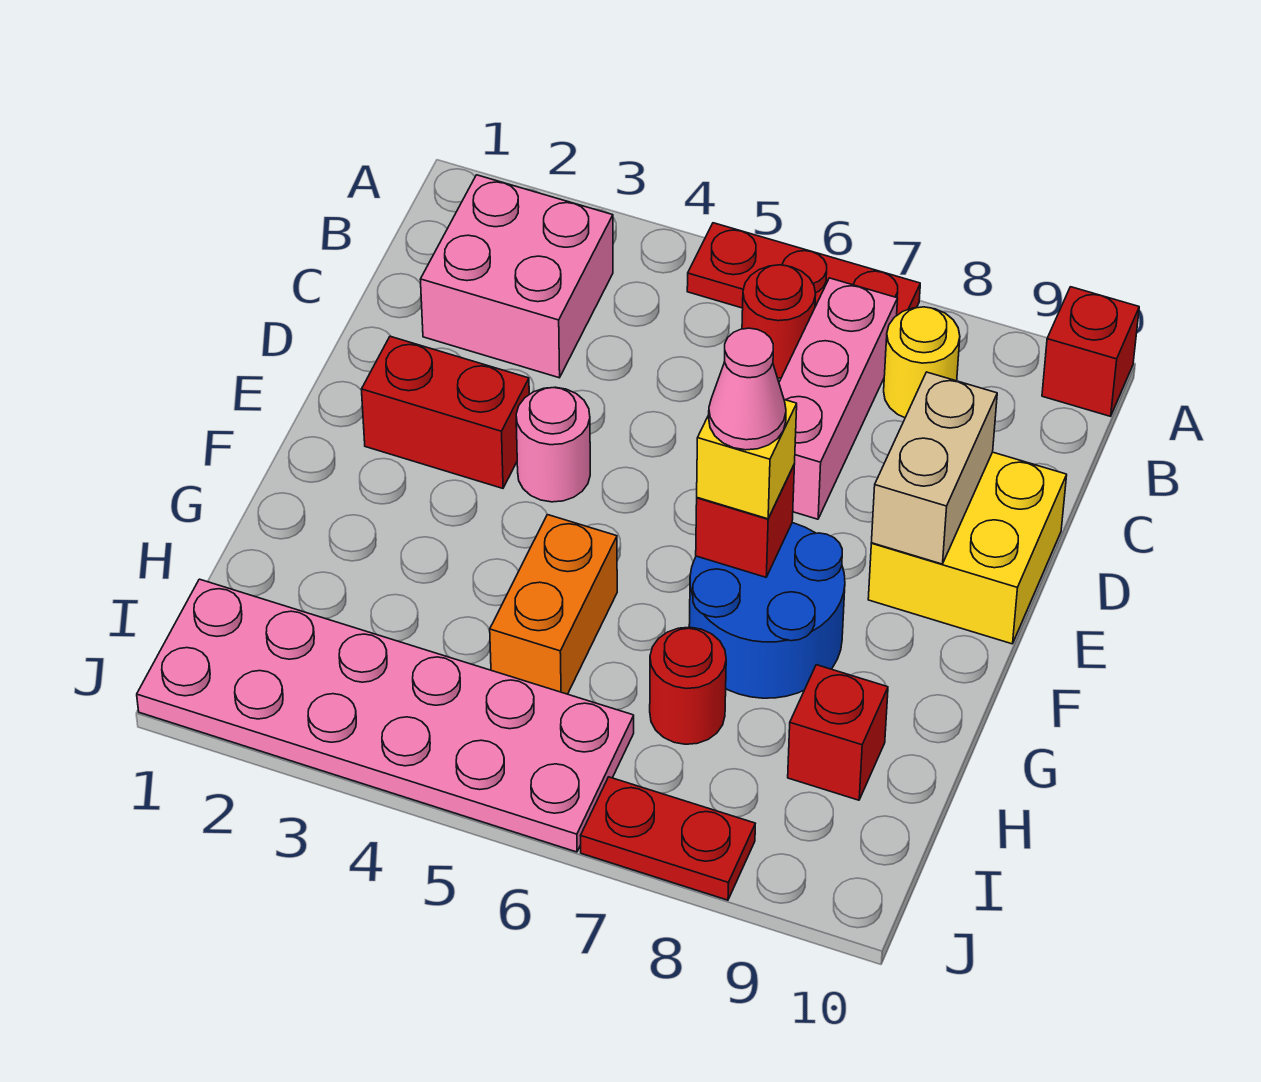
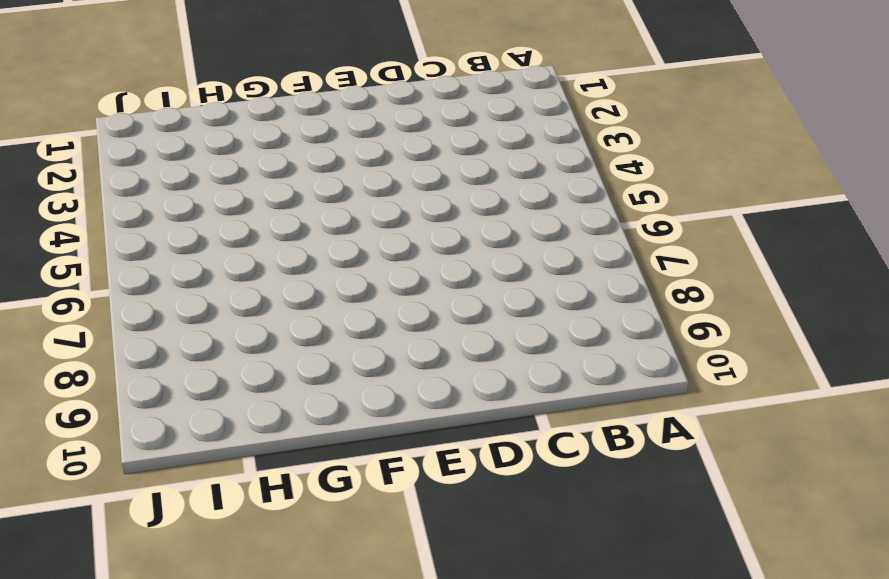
none -> red plate A5:A7 level 1
none -> red brick A10 level 1
none -> pink brick B2:C3 level 1

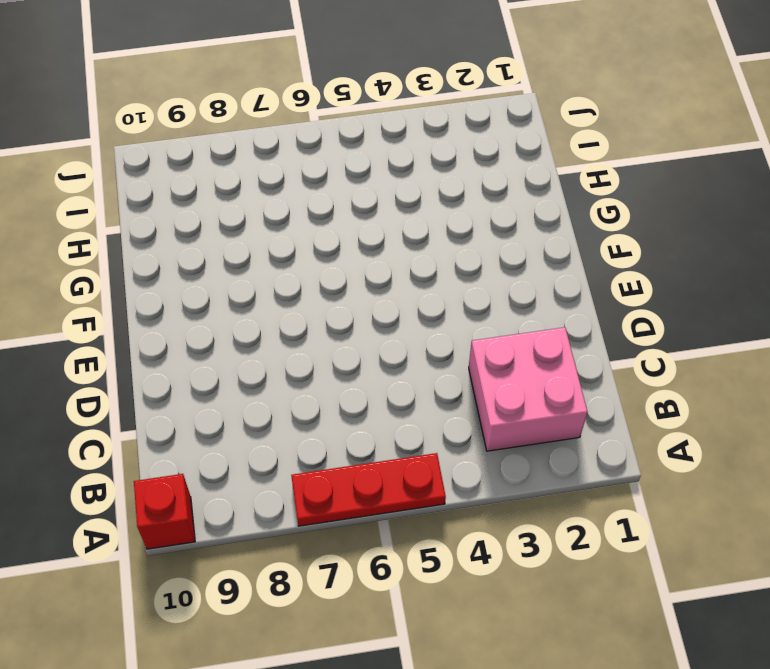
none -> red round brick B6 level 1
none -> pink brick B7:D7 level 1
none -> yellow round brick B8 level 1

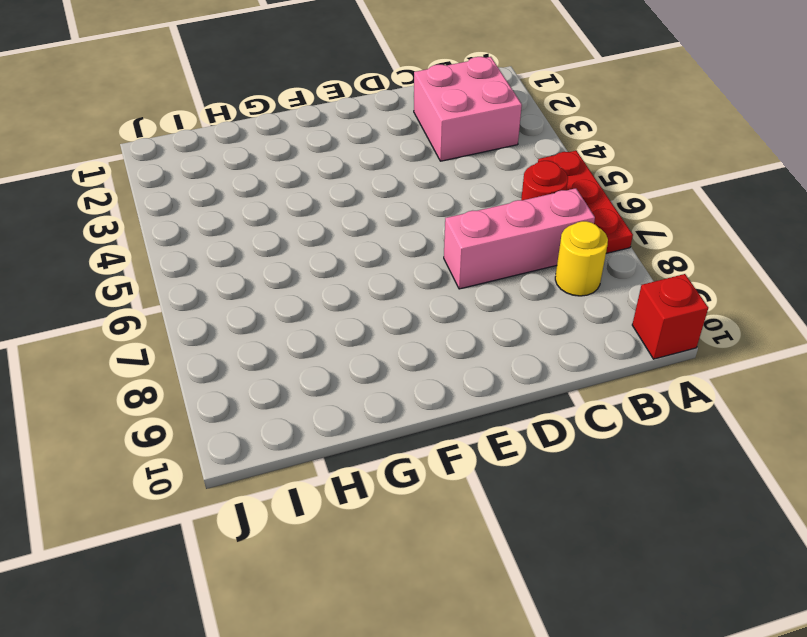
none -> yellow brick D9:E10 level 1
none -> red brick E2:E3 level 1
none -> pink round brick E4 level 1

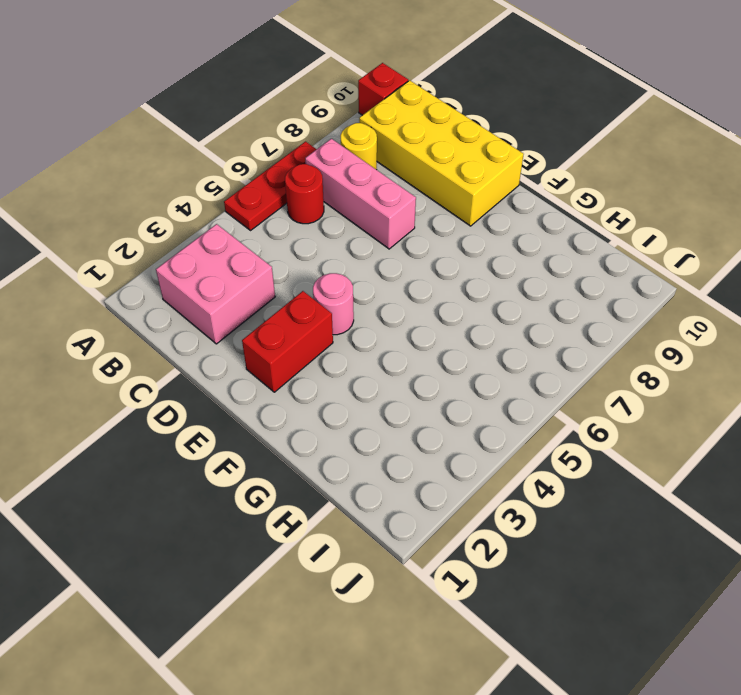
yellow brick B9:E10 level 1 -> yellow brick D9:E10 level 1
none -> blue round brick F7:G8 level 1
none -> orange brick G5:H5 level 1
none -> red round brick H7 level 1

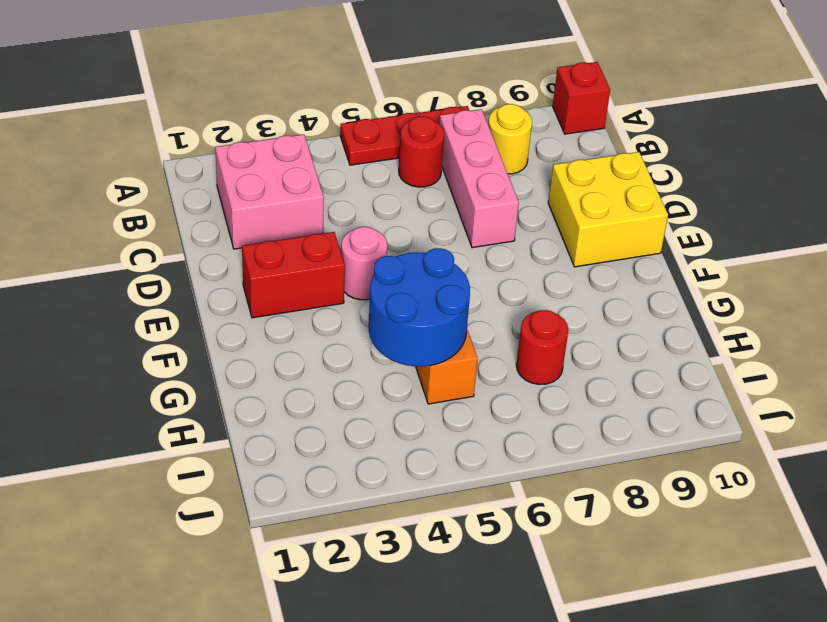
blue round brick G4:H5 level 2 -> blue round brick F7:G8 level 1
none -> red brick H9 level 1
none -> pink plate I1:J6 level 1
none -> red plate J7:J8 level 1

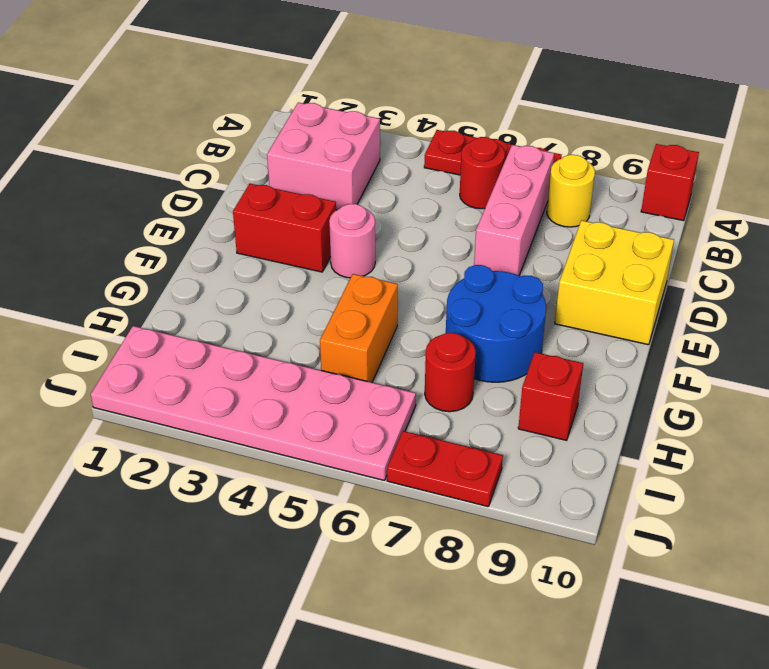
none -> tan brick D9:E9 level 2
none -> red brick F7 level 2
none -> yellow brick F7 level 3

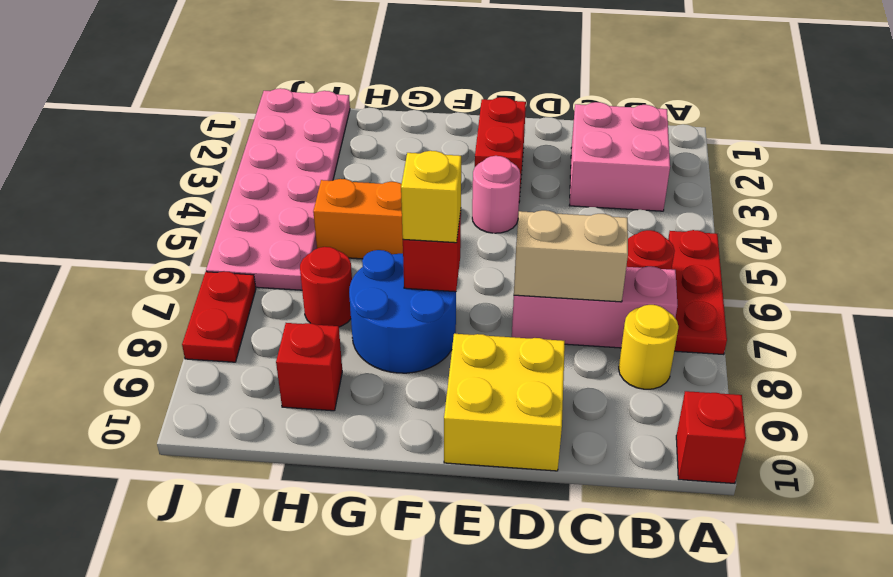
tan brick C7:D7 level 2 -> tan brick D9:E9 level 2
none -> pink cone F7 level 4

